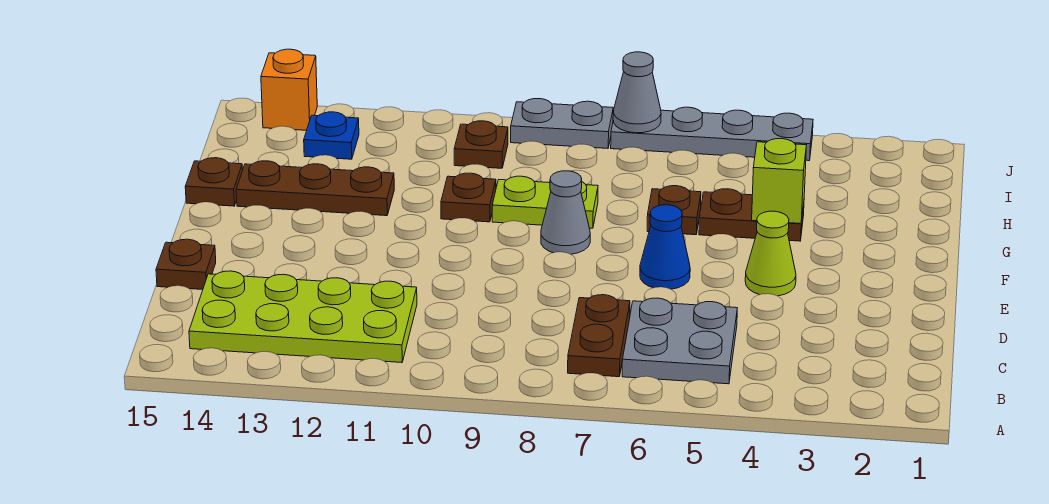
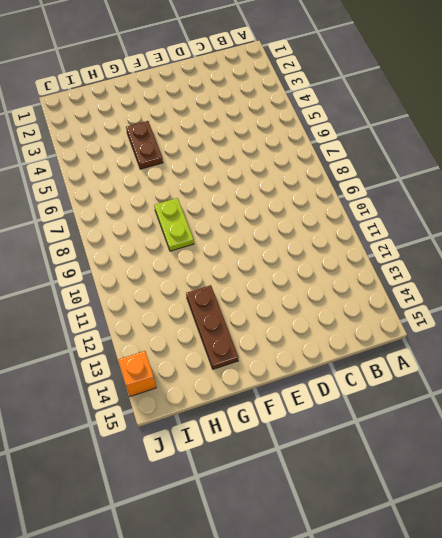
none -> grey plate B5:C6 level 1
none -> brown plate B7:C7 level 1
none -> lime plate B11:C14 level 1

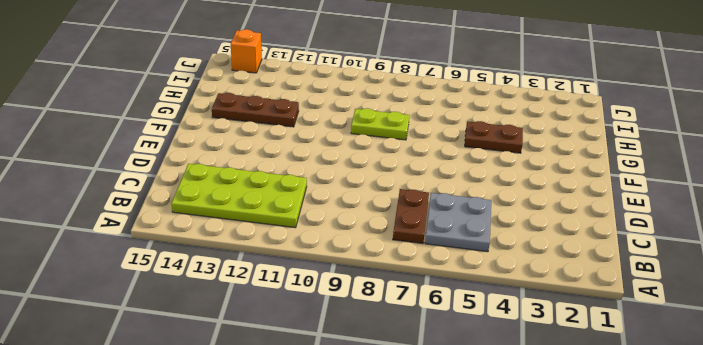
none -> brown plate D15 level 1
none -> lime cone E4 level 1
none -> blue cone E6 level 1

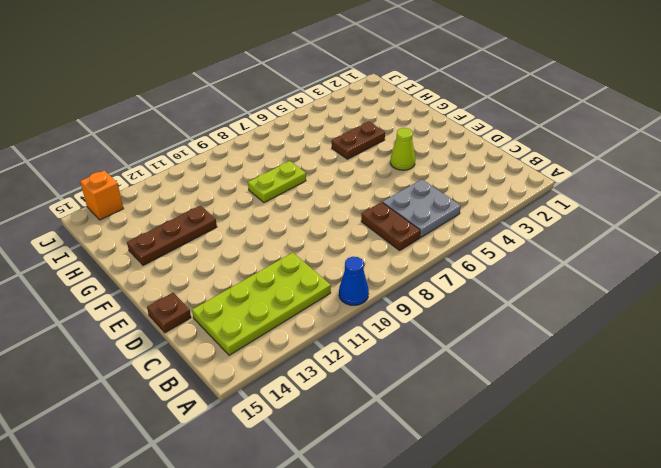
blue cone A10 level 1 -> blue cone E6 level 1
none -> grey cone F8 level 1
none -> brown plate G6 level 1
none -> brown plate G10 level 1

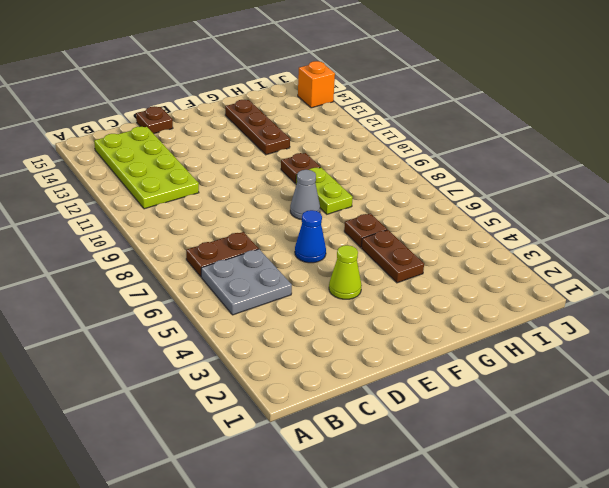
none -> brown plate G15 level 1
none -> brown plate I10 level 1
none -> blue plate I13 level 1

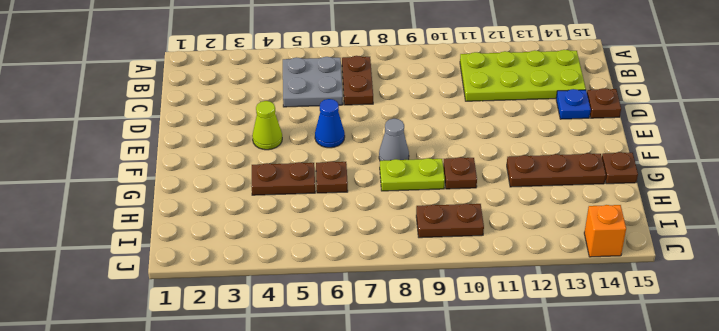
blue plate D14 level 1 -> blue plate I13 level 1
brown plate I9:I10 level 1 -> brown plate I10 level 1
none -> grey plate J4:J7 level 1
none -> grey plate J8:J9 level 1
none -> lime brick G4 level 2

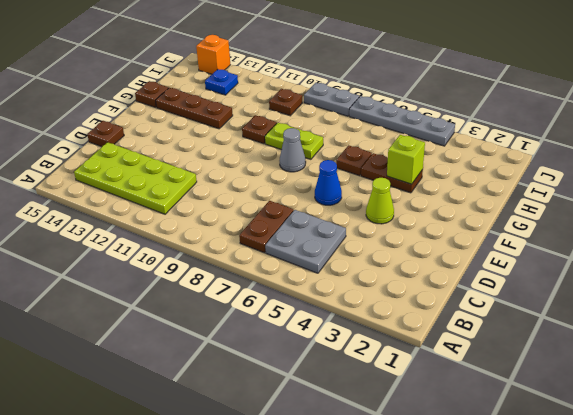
none -> grey cone J7 level 2

